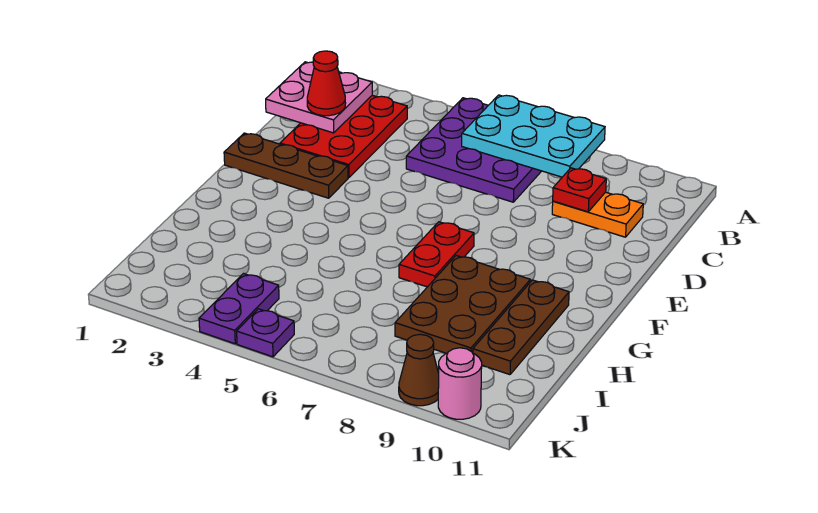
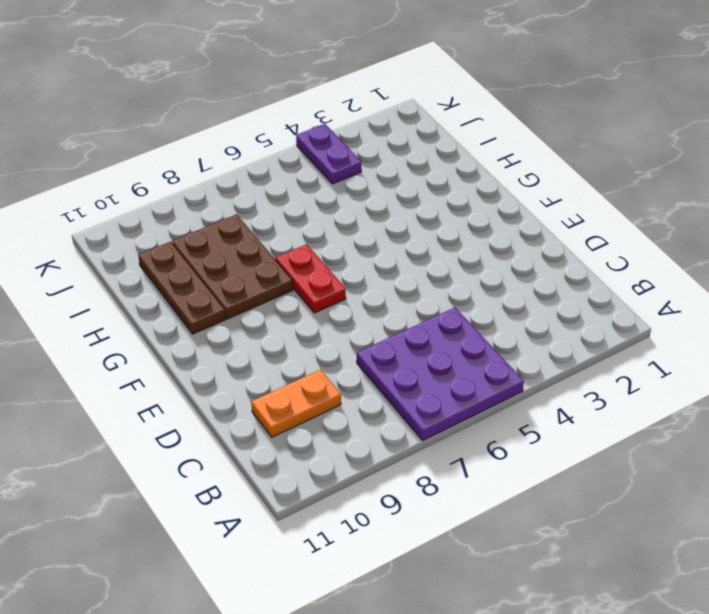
none -> red plate B2:D3 level 1
none -> brown plate E1:E3 level 1
none -> purple plate K5 level 1

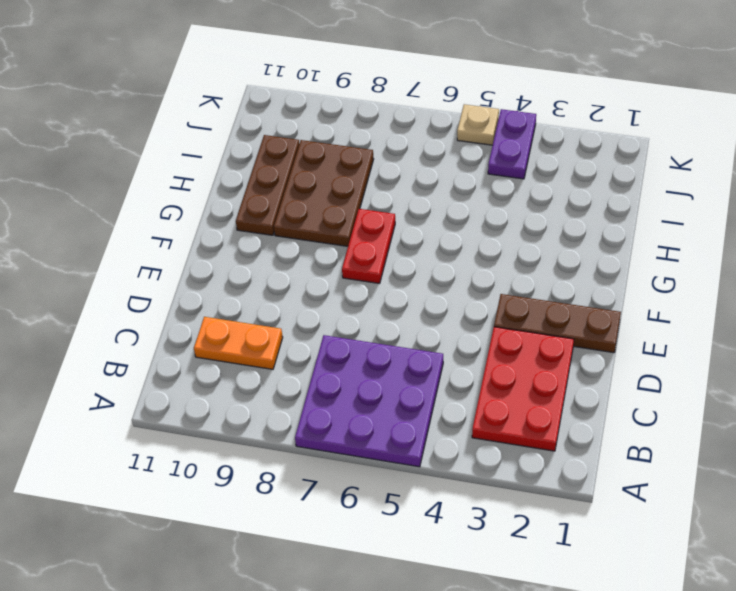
tan plate K5 level 1 -> purple plate K5 level 1
none -> brown cone K9 level 1
none -> pink round brick K10 level 1
none -> cyan plate A6:B8 level 2

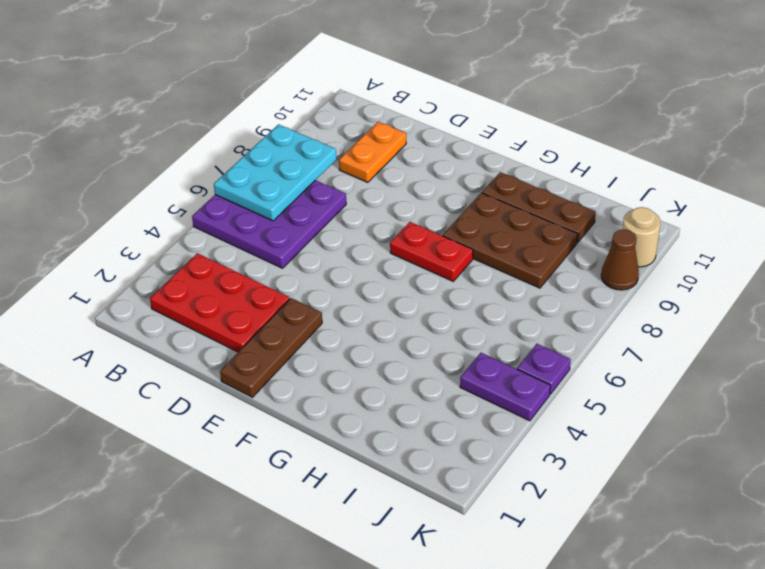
tan round brick K10 level 1 -> pink round brick K10 level 1
none -> pink plate B1:C2 level 2
none -> red plate C9 level 2
none -> red cone C2 level 3

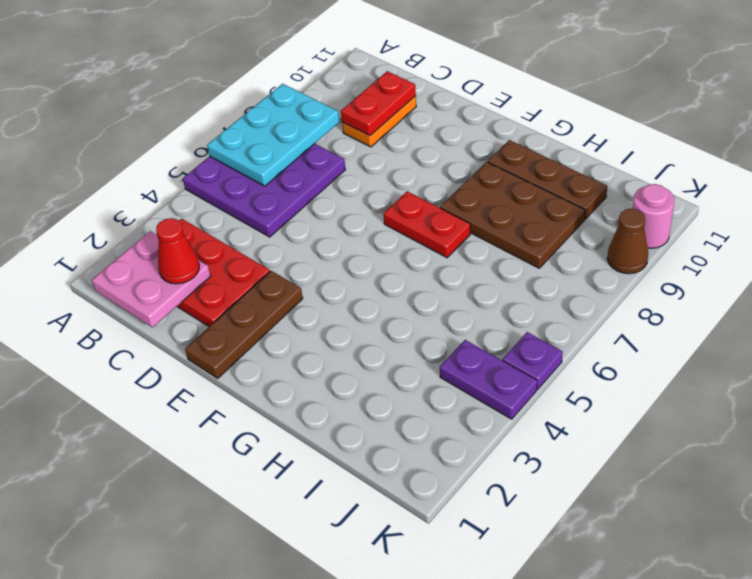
red plate C9:C10 level 2 -> red plate C9 level 2

